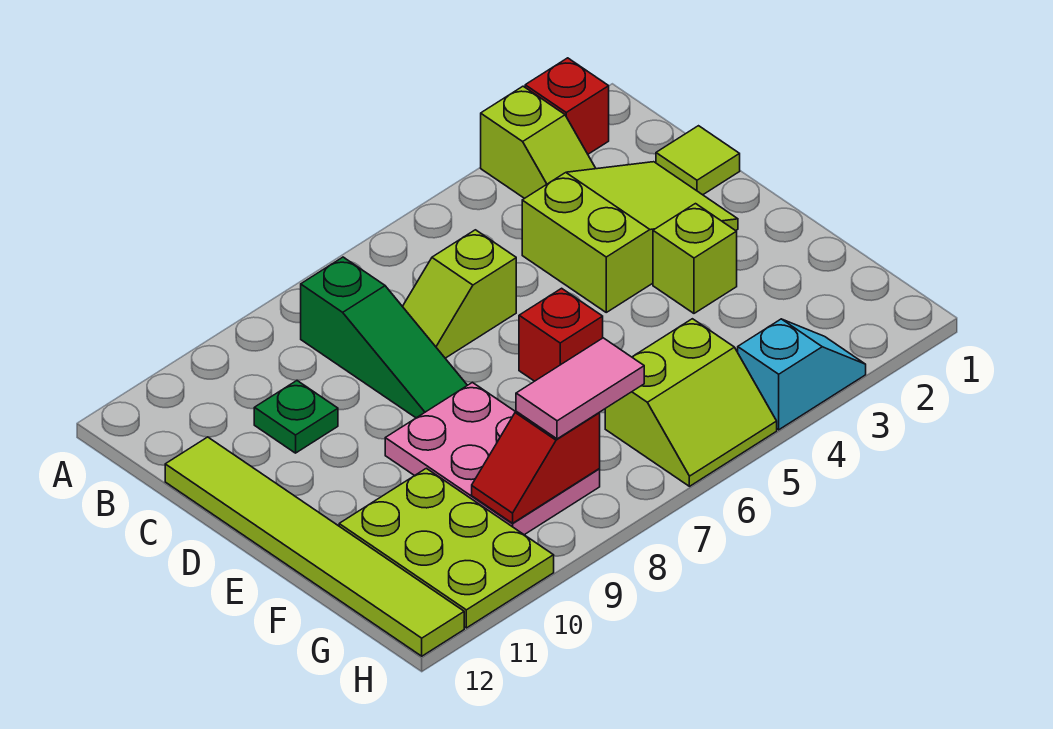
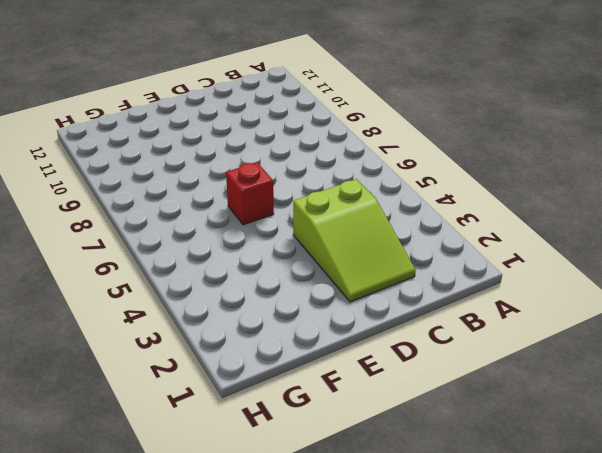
none -> red brick A2 level 1
none -> lime slope A3:B3 level 1 top A
none -> green slope B8:D8 level 1 top B

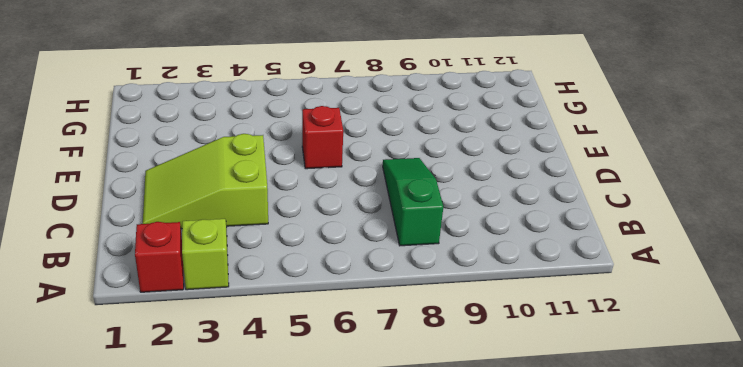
none -> lime tile C1 level 1
none -> lime slope C6:C7 level 1 top 6
none -> green plate C10 level 1

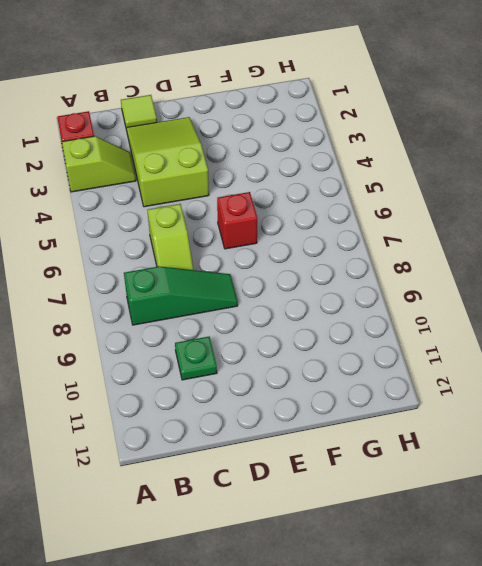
none -> lime tile C12:H12 level 1
none -> lime brick E3 level 1
none -> pink plate E8:G9 level 1

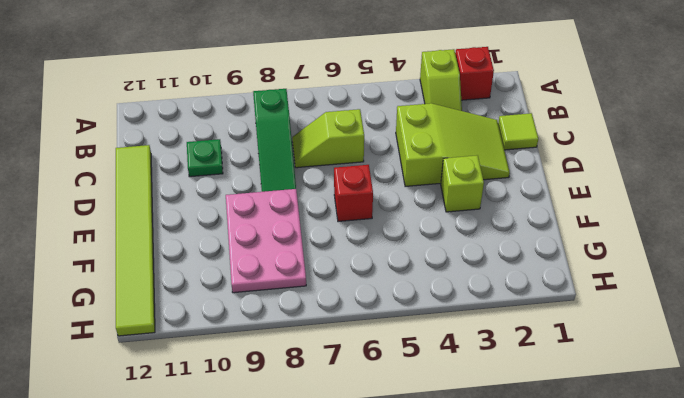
none -> lime plate F10:H11 level 1
none -> lime slope G5:H6 level 1 top G
none -> cyan slope H3:H4 level 1 top 4

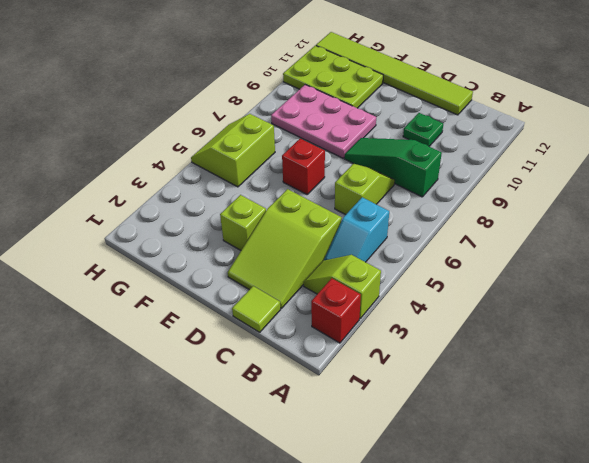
cyan slope B4:B5 level 1 top 5 -> cyan slope H3:H4 level 1 top 4
none -> red slope G8:G9 level 2 top 8
none -> pink tile G7:G8 level 3

